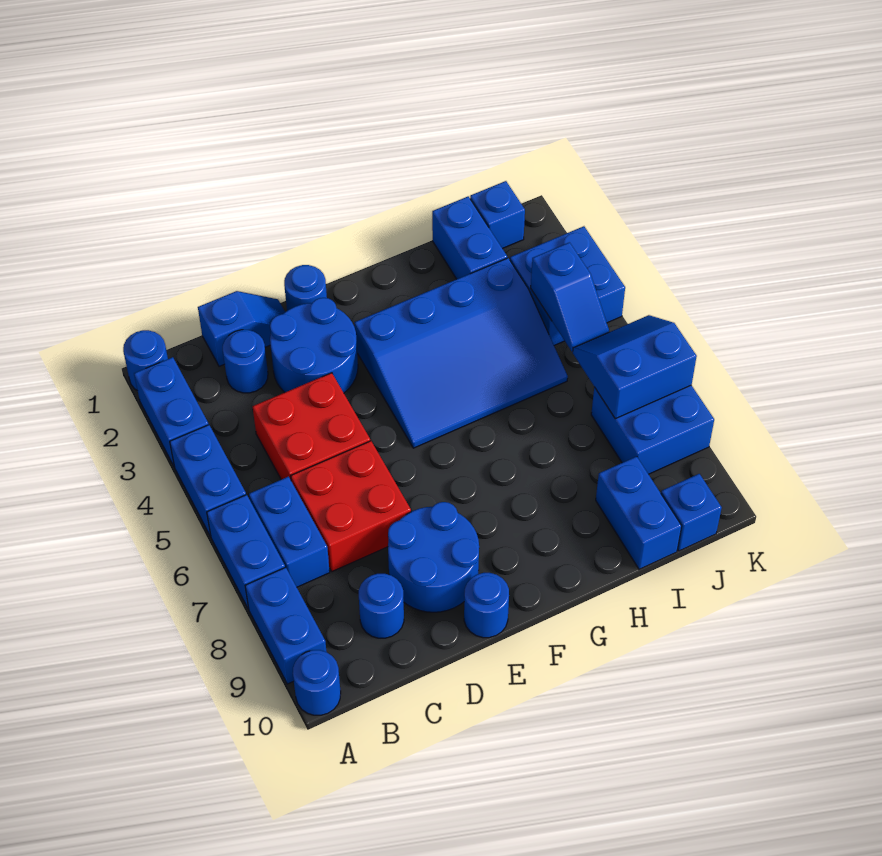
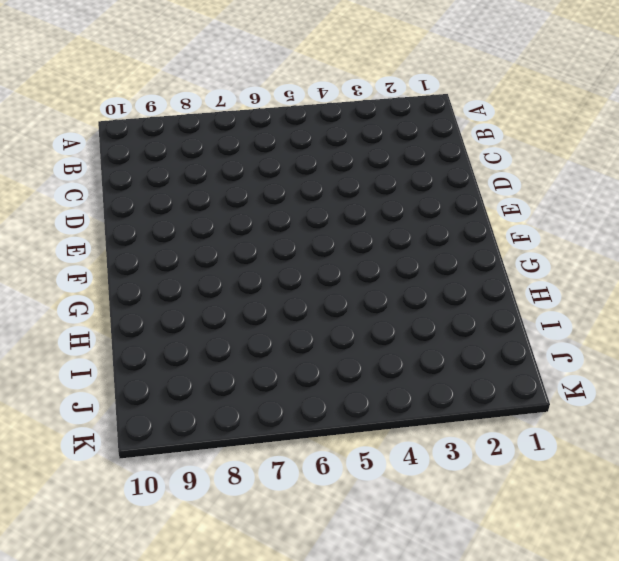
none -> blue round brick A1 level 1
none -> blue brick A2:A3 level 1
none -> blue brick A4:A5 level 1

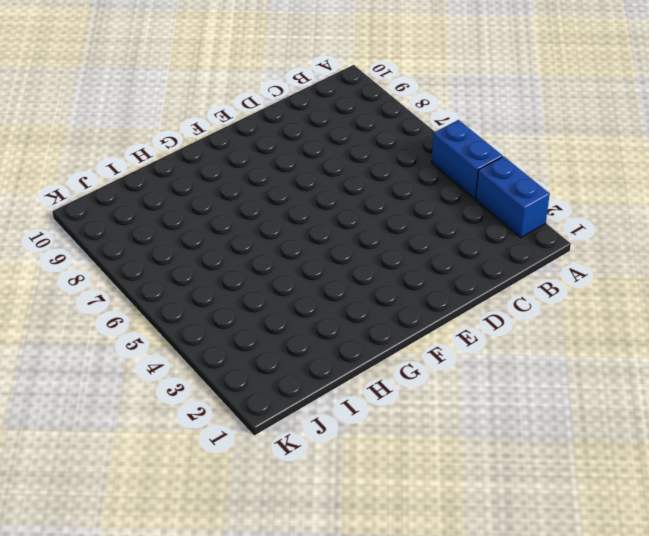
none -> blue round brick A1 level 1
none -> blue brick A6:A7 level 1
none -> blue brick A8:A9 level 1

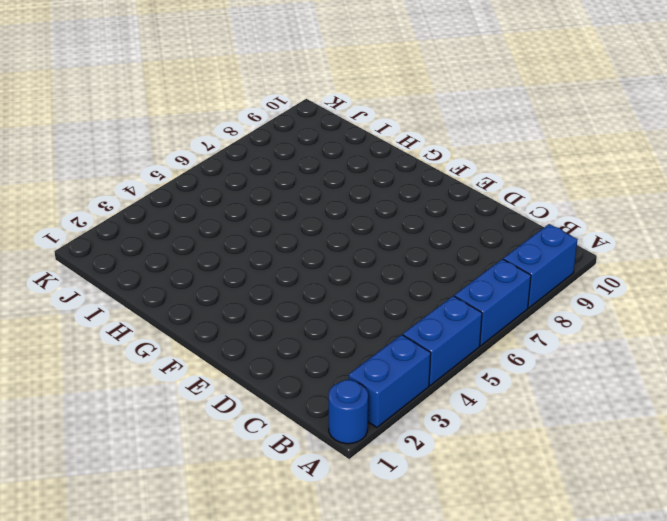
none -> blue round brick A10 level 1
none -> blue brick B6:B7 level 1
none -> blue slope C1:D1 level 1 top C

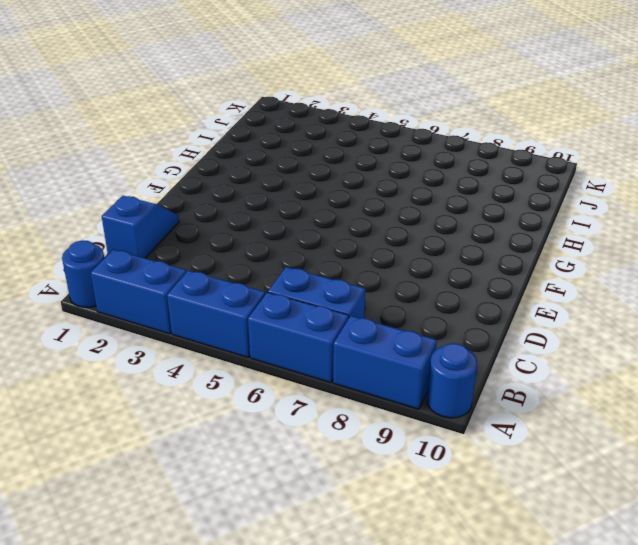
none -> blue round brick C2 level 1
none -> red brick C4:D5 level 1
none -> red brick C6:D7 level 1

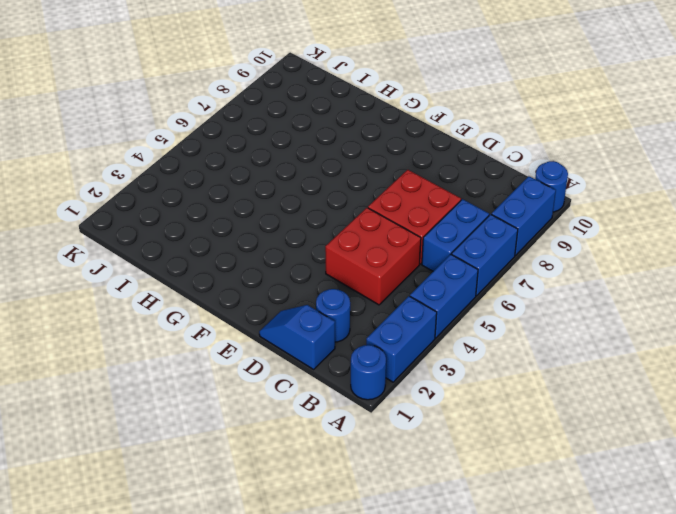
none -> blue round brick C9 level 1
none -> blue round brick D2:E3 level 1
none -> blue round brick D8:E9 level 1

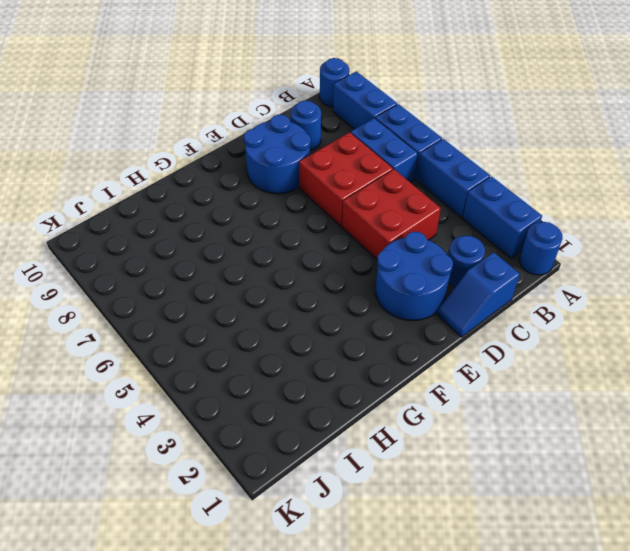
none -> blue round brick E1 level 1
none -> blue round brick E10 level 1
none -> blue slope F3:I5 level 1 top 3

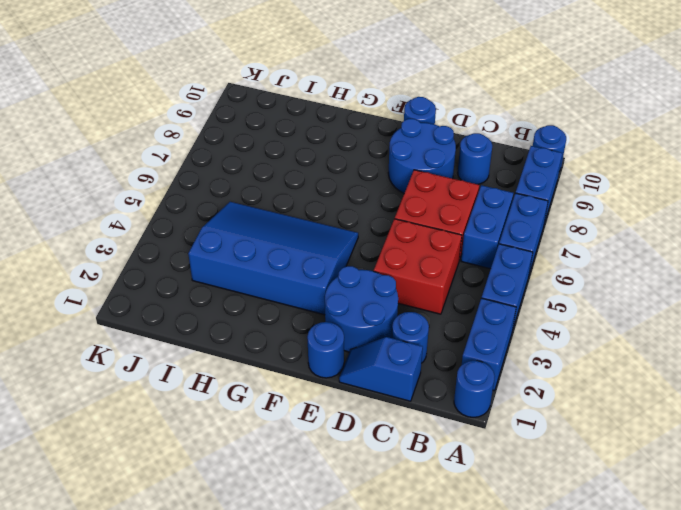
none -> blue brick I1:I2 level 1
none -> blue brick I9:I10 level 1
none -> blue brick J1 level 1

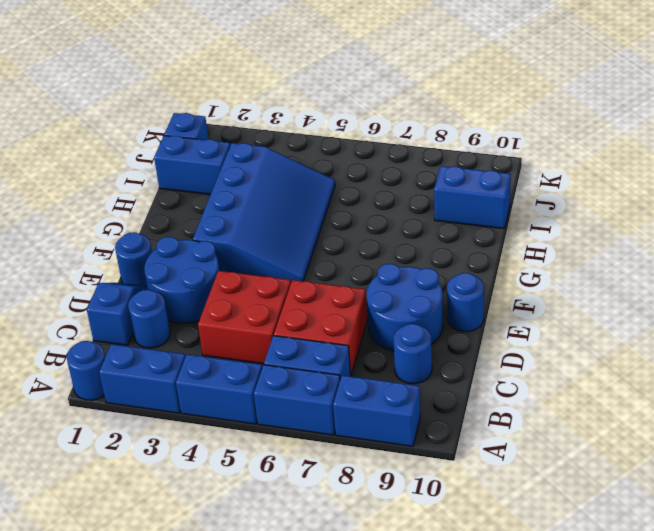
none -> blue round brick A10 level 1
none -> blue brick J3:K4 level 1
none -> blue brick J7:K8 level 1

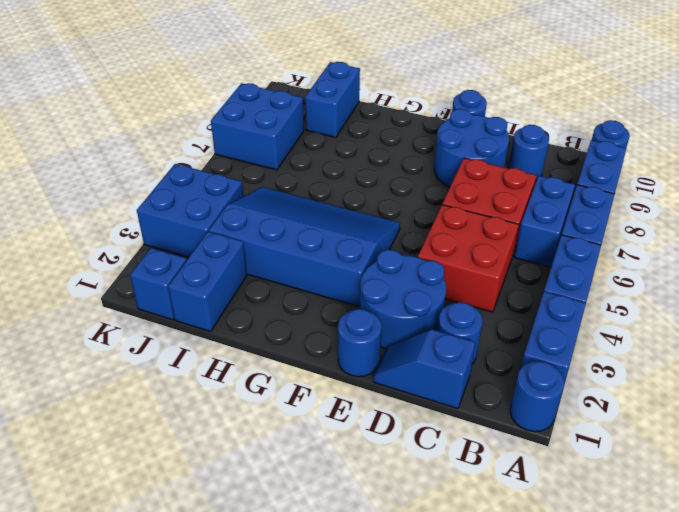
none -> blue brick J10 level 1
none -> blue slope J4:J5 level 2 top 4
none -> blue slope J6:K7 level 2 top 7

